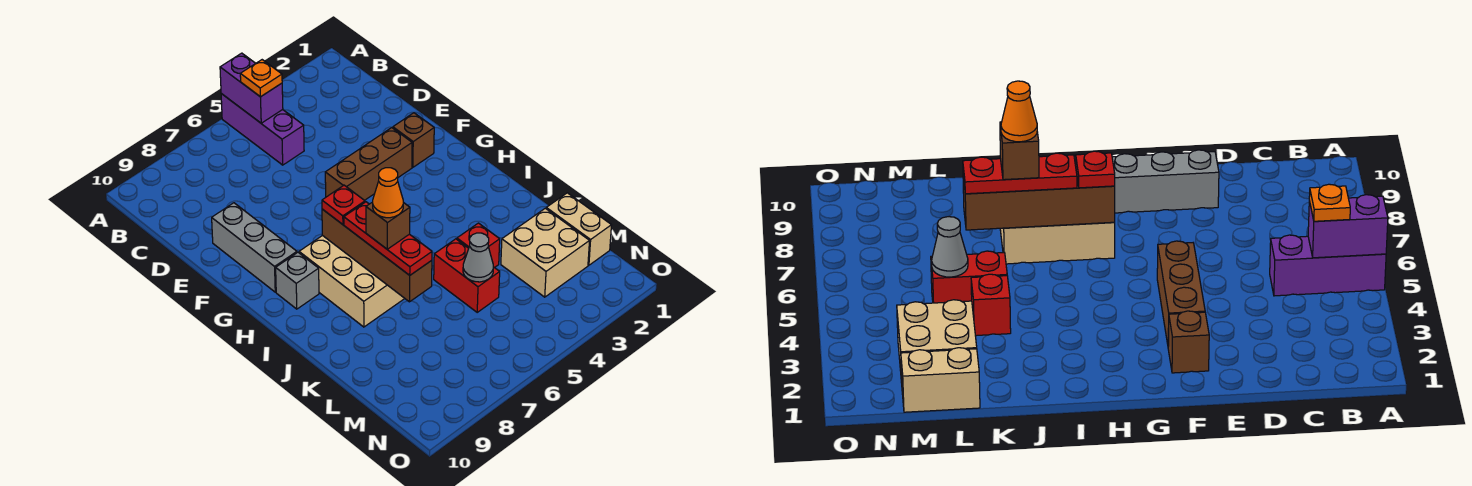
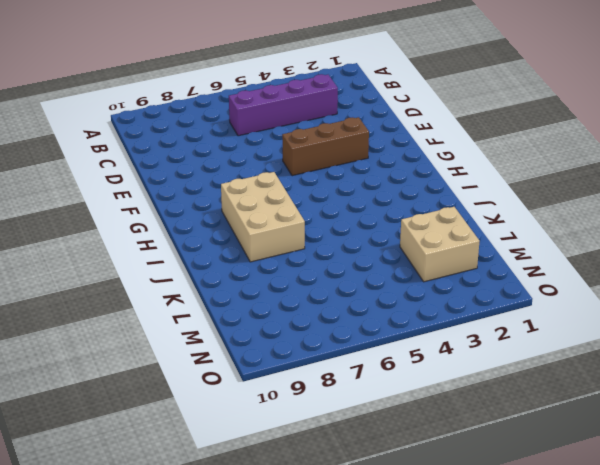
purple brick C3:C6 level 1 -> purple brick A5:C5 level 1
none -> grey brick E9:G9 level 1
none -> brown brick F2 level 1
none -> grey brick H9 level 1

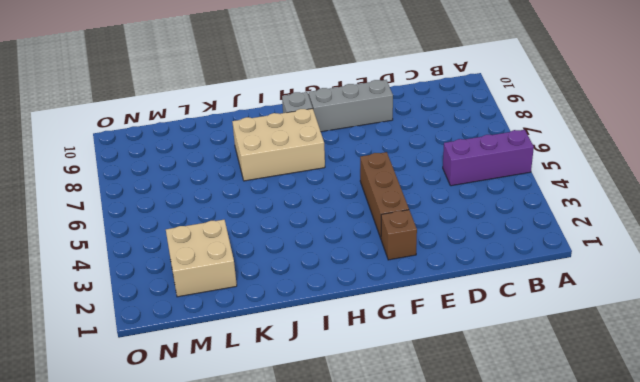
none -> red brick K4 level 1
none -> red brick K5:L5 level 1
none -> tan brick L1:M1 level 1

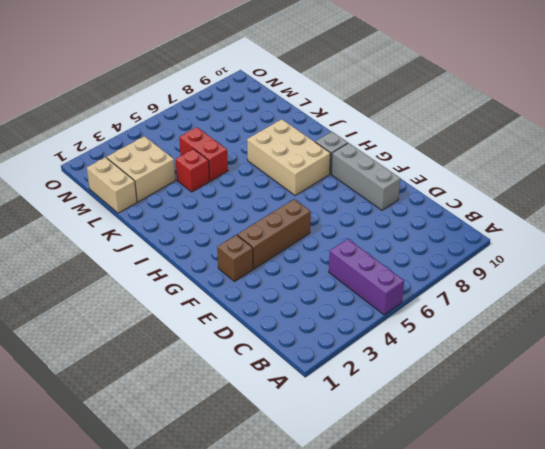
none -> purple brick A5:B5 level 2
none -> brown brick H7:K7 level 2
none -> grey cone L5 level 2

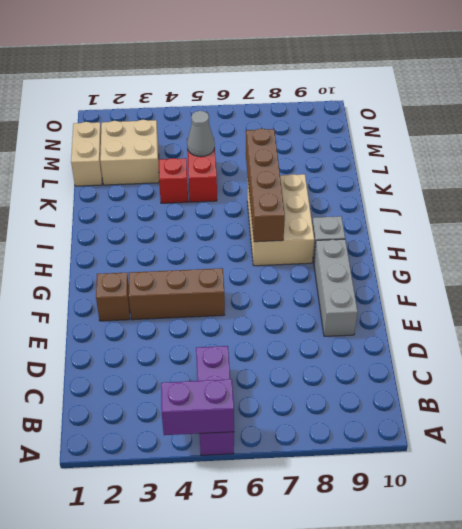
purple brick A4:A5 level 2 -> purple brick A5:B5 level 2
none -> orange plate B5 level 3
none -> red plate H7 level 3
none -> red plate I7:K7 level 3

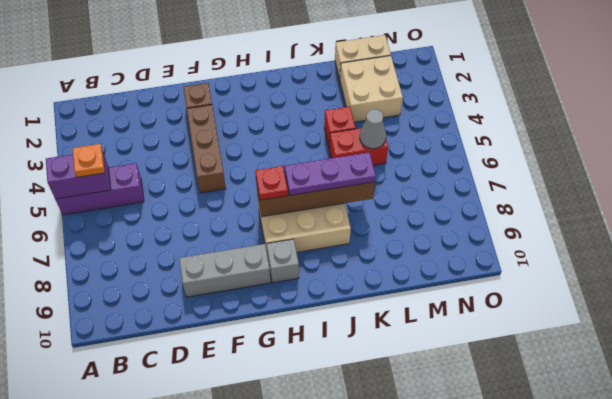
purple plate I7:K7 level 3 -> red plate I7:K7 level 3
none -> brown brick J7 level 4
none -> orange cone J7 level 5

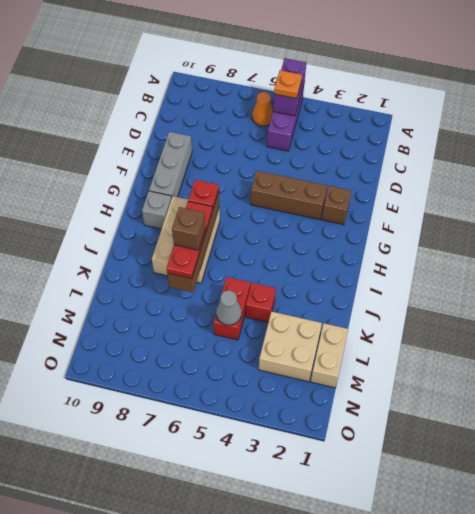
orange cone B6 level 1 -> orange cone J7 level 5

